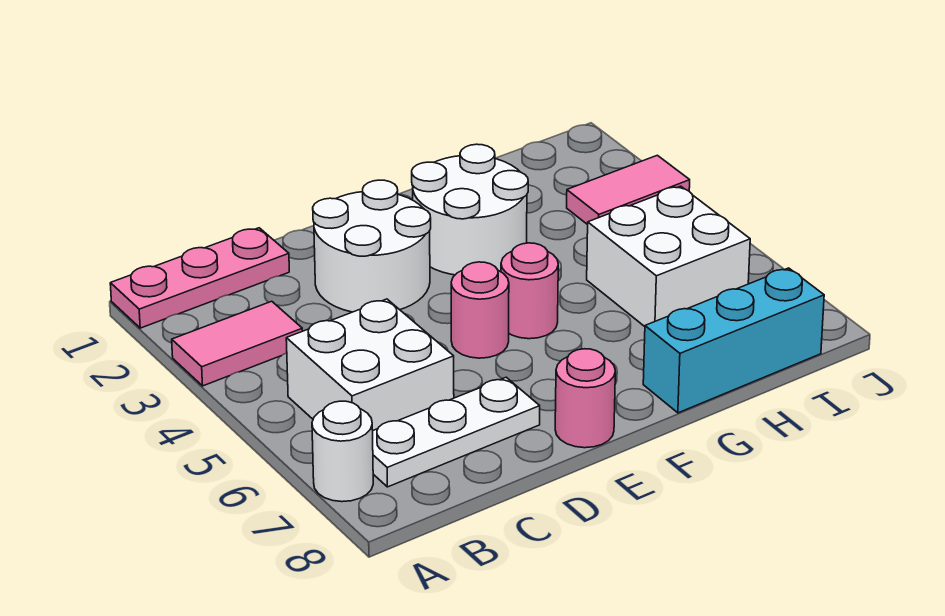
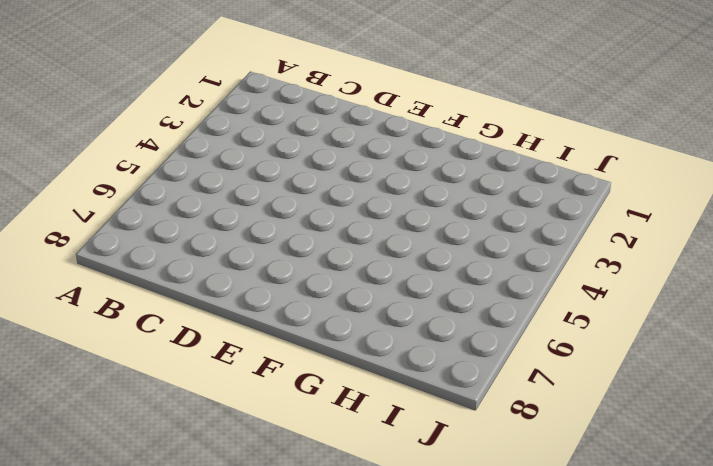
none -> pink plate A1:C1 level 1
none -> pink tile A3:B3 level 1
none -> white round brick A7 level 1

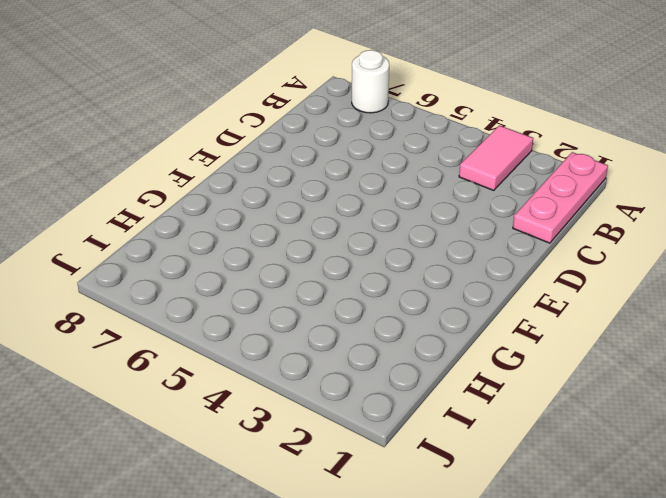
none -> white brick B5:C6 level 1
none -> white plate B7:D7 level 1
none -> white round brick D2:E3 level 1

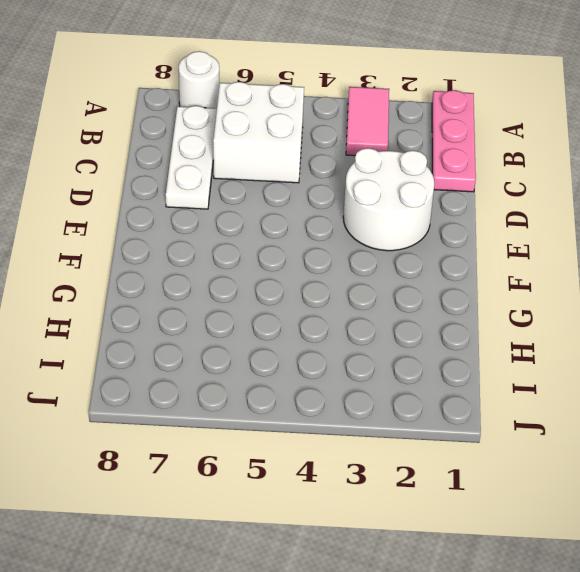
none -> pink round brick E5 level 1
none -> pink round brick E8 level 1
none -> white round brick F2:G3 level 1

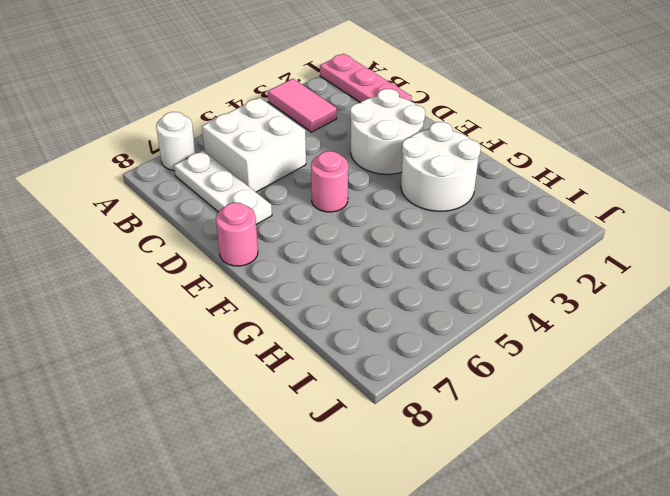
none -> pink round brick F5 level 1
none -> cyan brick G8:I8 level 1
none -> white brick H5:I6 level 1

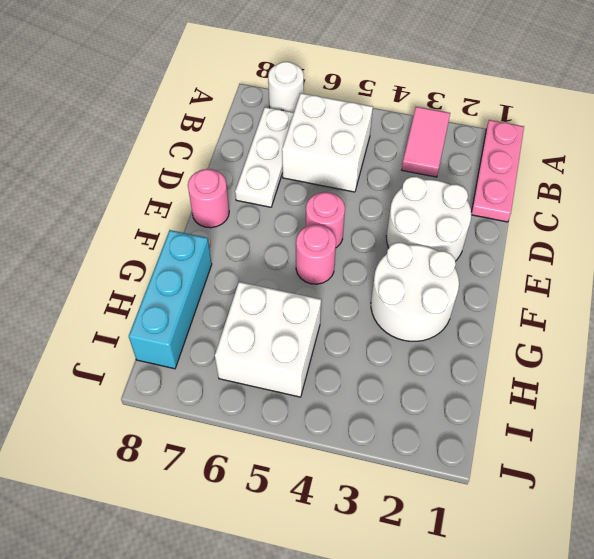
none -> pink tile I3:J3 level 1

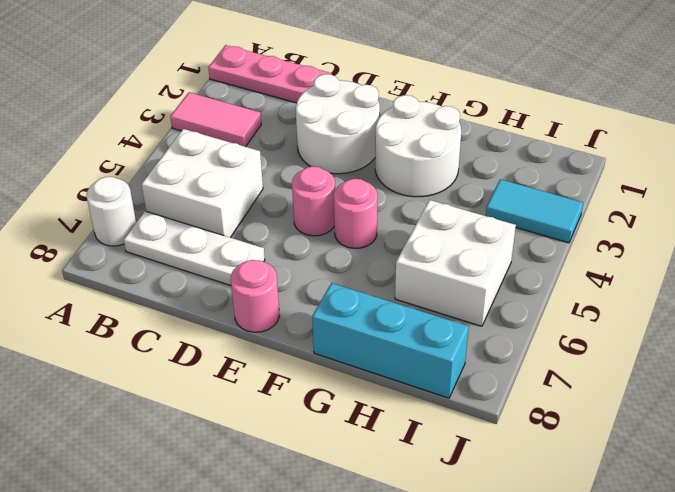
cyan tile I3:J3 level 1 -> pink tile I3:J3 level 1

